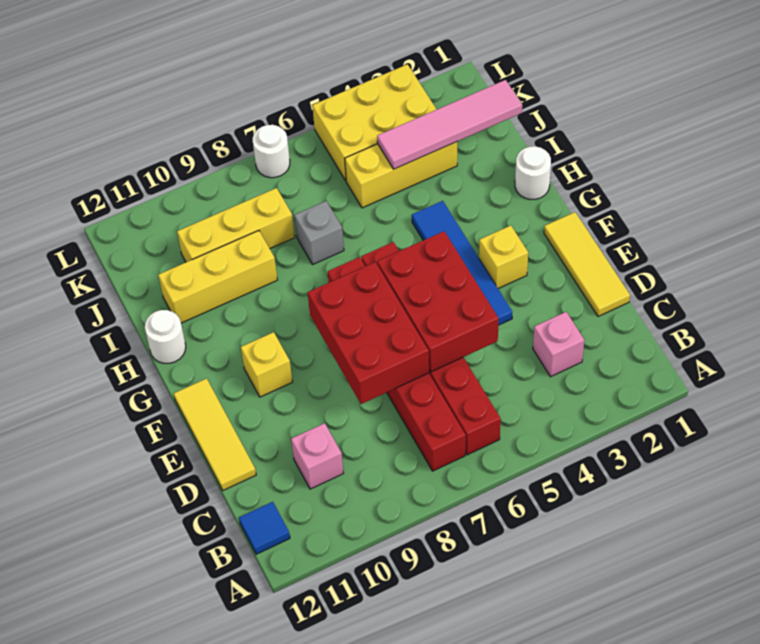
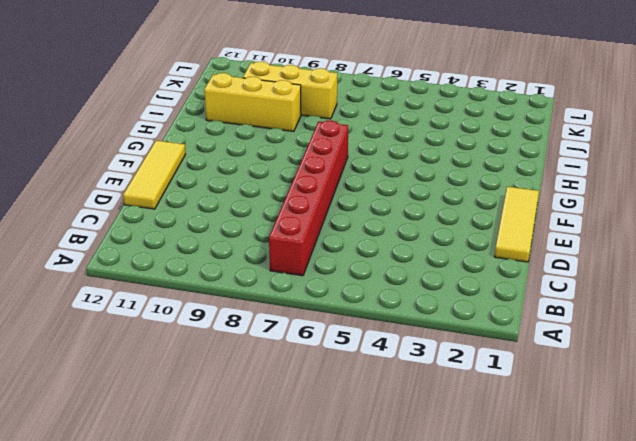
none -> red brick B6:G6 level 1
none -> blue tile B12 level 1
none -> pink brick C3 level 1

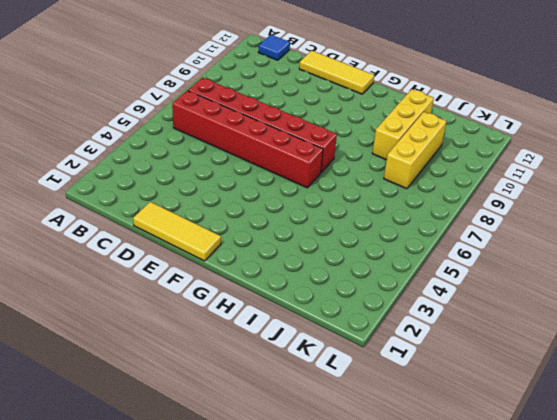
none -> pink brick C3 level 1
none -> pink brick C10 level 1
none -> blue tile E4:H4 level 1

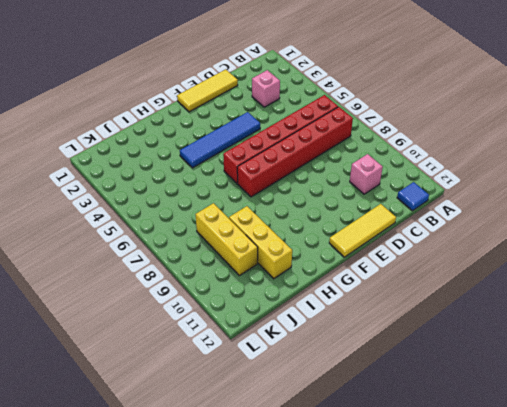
none -> yellow brick F3 level 1
none -> yellow brick F10 level 1
none -> white round brick H1 level 1

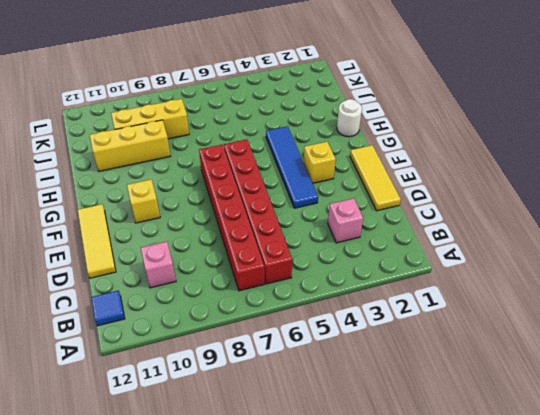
none -> white round brick H12 level 1
none -> grey brick I7 level 1
none -> yellow brick J3:J5 level 1

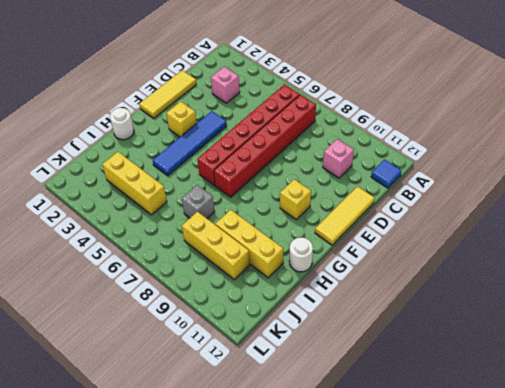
none -> yellow brick K3:L5 level 1
none -> white round brick L7 level 1
none -> red brick D5:F6 level 2

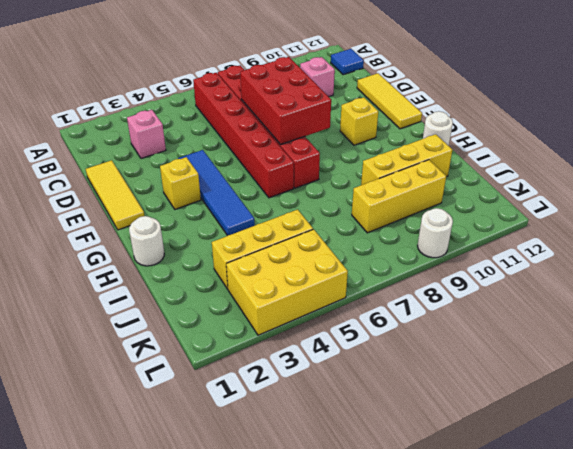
white round brick L9 level 1 -> white round brick L7 level 1
none -> grey brick I7 level 1
none -> red brick D5:F6 level 2
none -> pink tile J1:J4 level 2

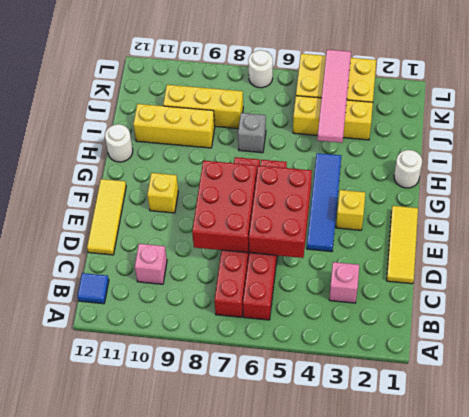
pink tile I4:L4 level 2 -> pink tile J1:J4 level 2

